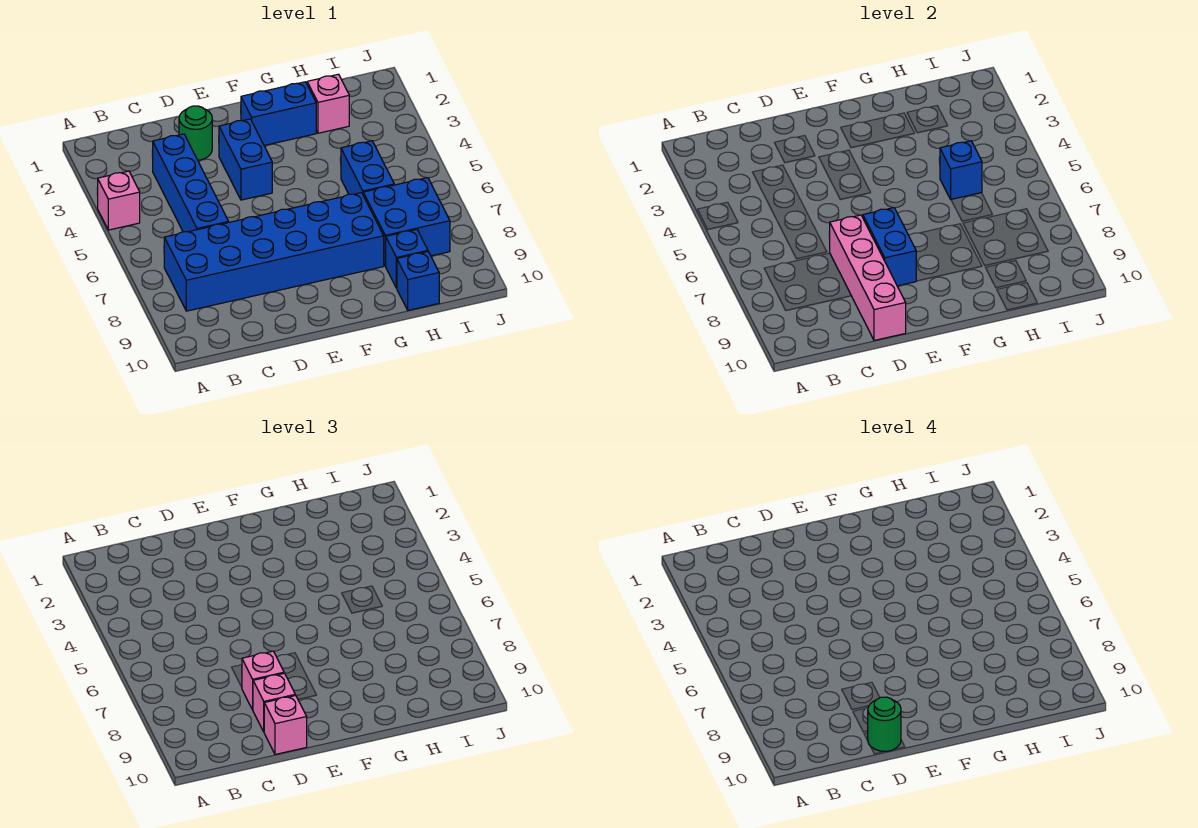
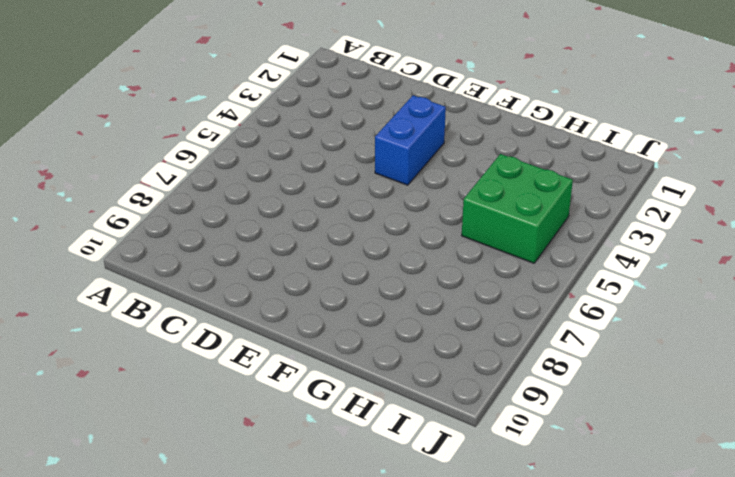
green brick H4:I5 level 1 -> blue brick H5:H6 level 1
none -> pink brick A4 level 1
none -> blue brick B7:G8 level 1
none -> blue brick C3:C6 level 1

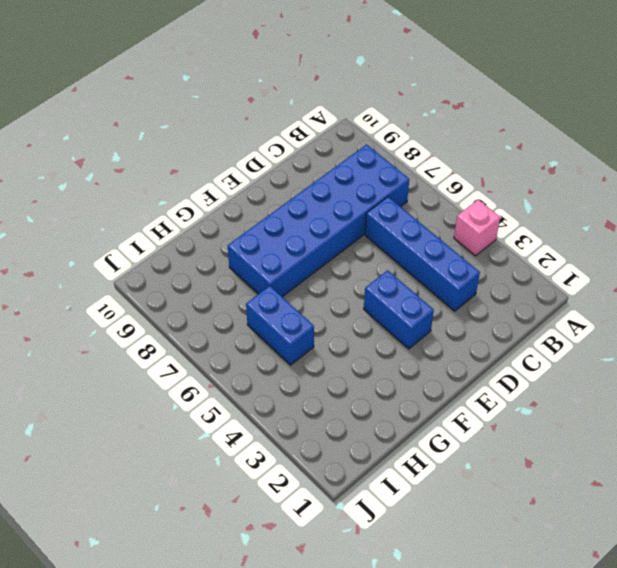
none -> green round brick D2 level 1
none -> blue brick F2:G2 level 1
none -> pink brick H2 level 1

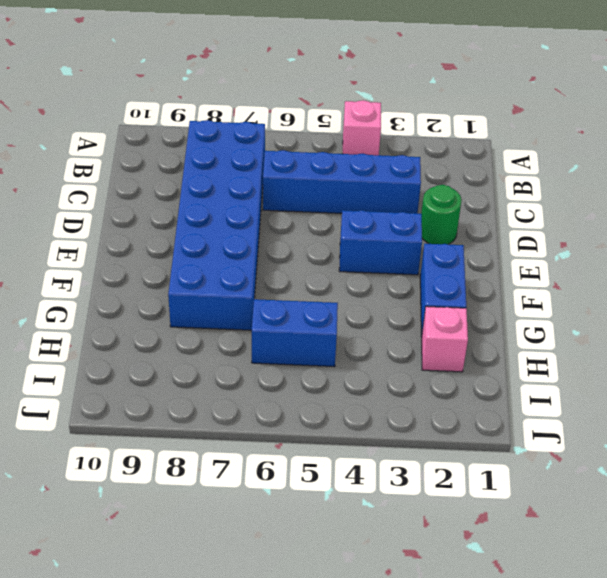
none -> blue brick H7:I8 level 1
none -> blue brick H9 level 1
none -> blue brick H10 level 1

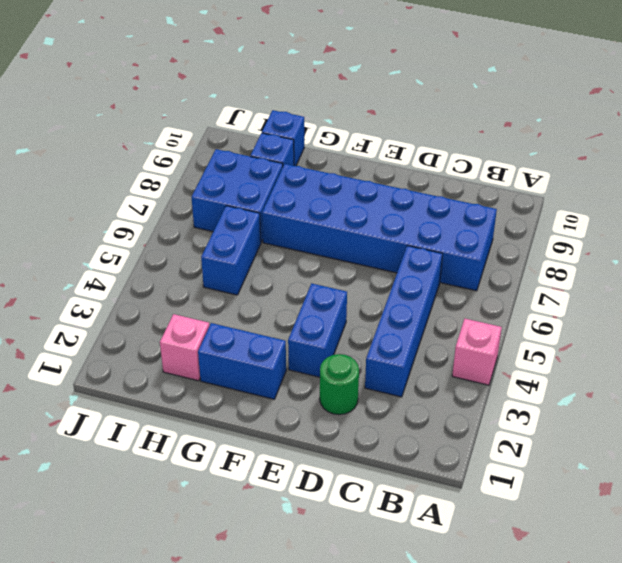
none -> pink brick D7:D10 level 2
none -> blue brick E7:E8 level 2
none -> blue brick H5 level 2

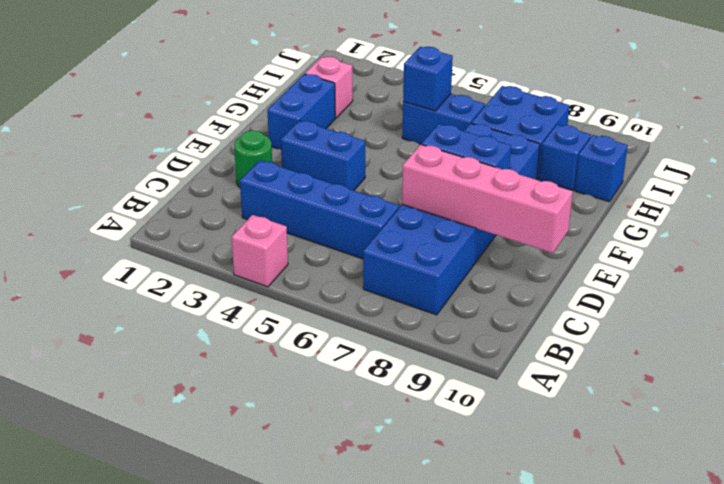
none -> pink brick D8 level 3
none -> pink brick D9 level 3
none -> pink brick D10 level 3

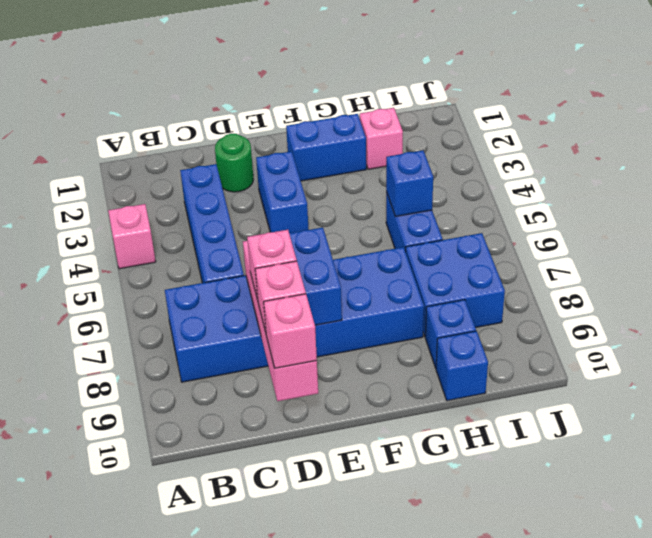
none -> green round brick D10 level 4

